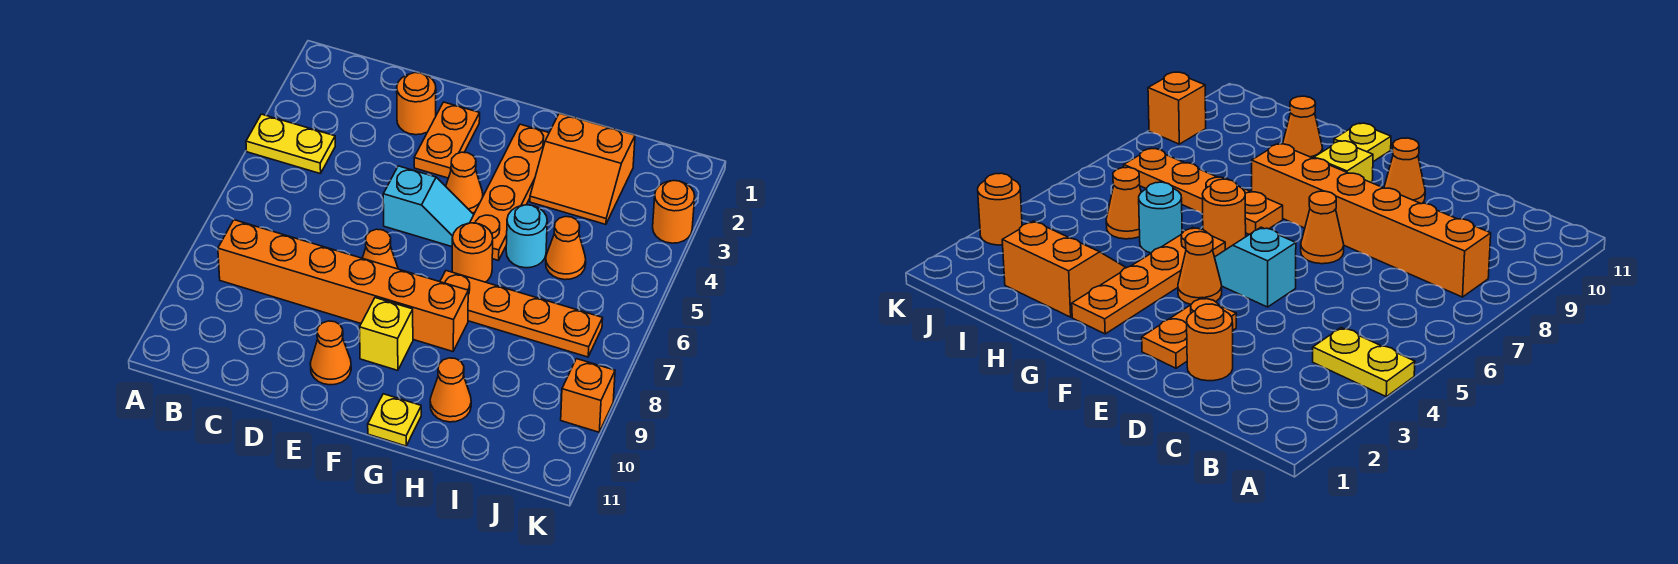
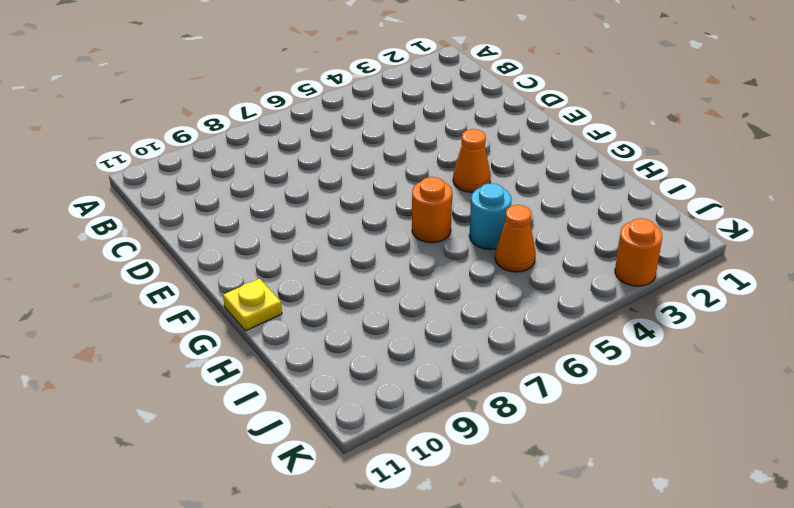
none -> yellow plate A4:B4 level 1
none -> orange brick B8:G8 level 1
none -> orange round brick D2 level 1

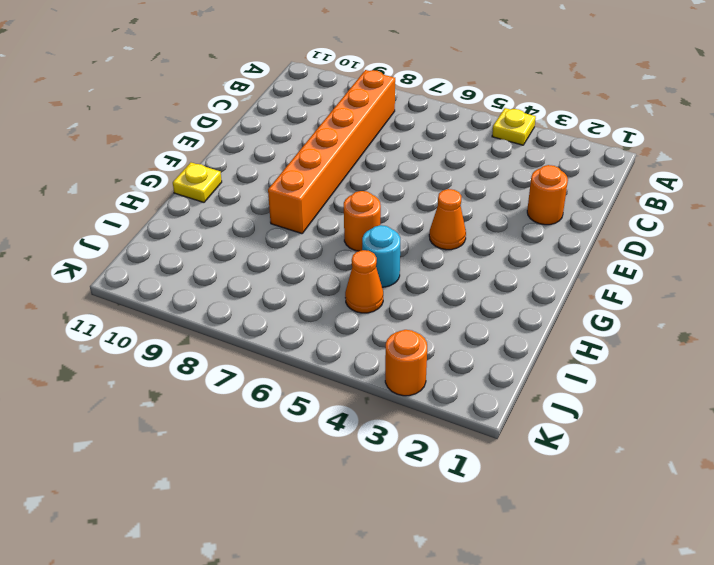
yellow plate A4 level 1 -> yellow plate A4:B4 level 1
none -> orange plate E2:E3 level 1
none -> cyan slope E5:F5 level 1 top E
none -> orange cone E7 level 1

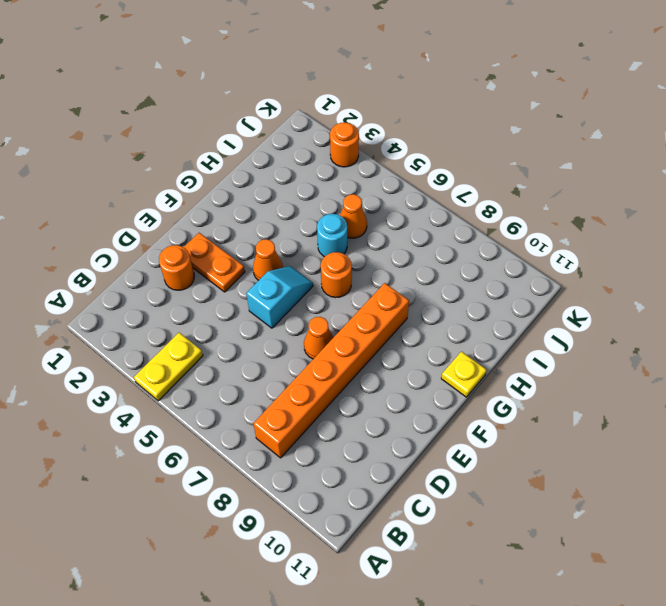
none -> orange cone E10 level 1
none -> yellow brick F9 level 1
none -> orange plate G2:G5 level 1

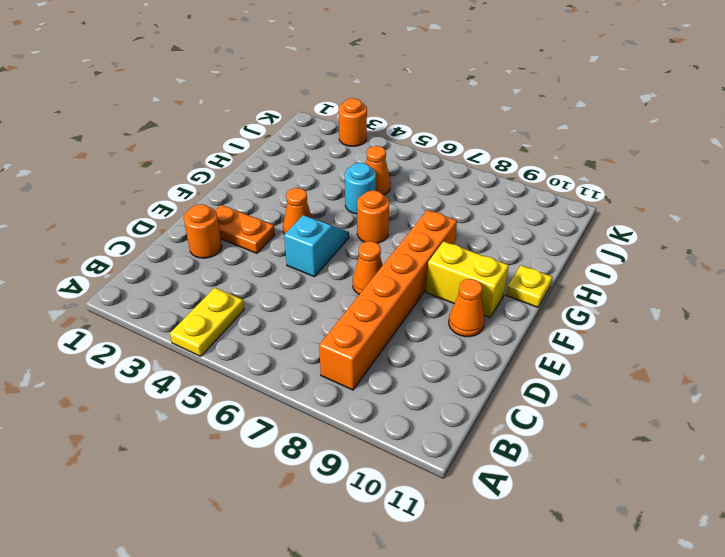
yellow brick F9:F10 level 1 -> yellow brick F9 level 1
none -> orange plate G2:G5 level 1
none -> orange plate G7:J7 level 1
none -> orange slope H2:I3 level 1 top 2

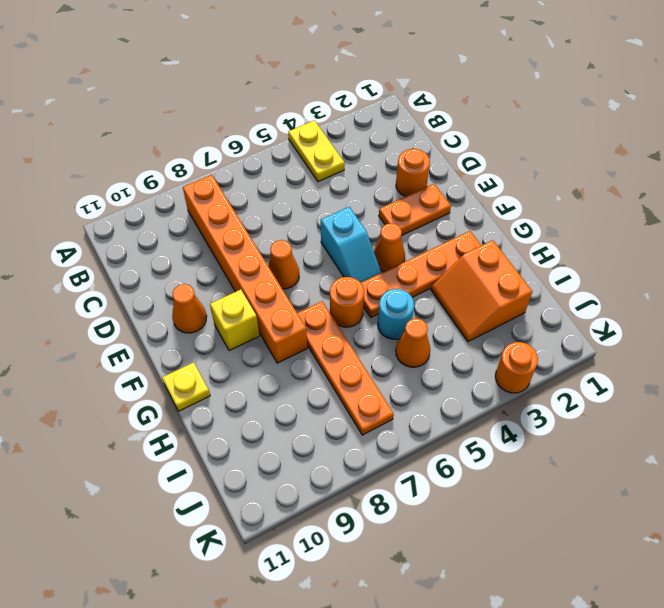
none -> orange cone H10 level 1
none -> orange brick K9 level 1

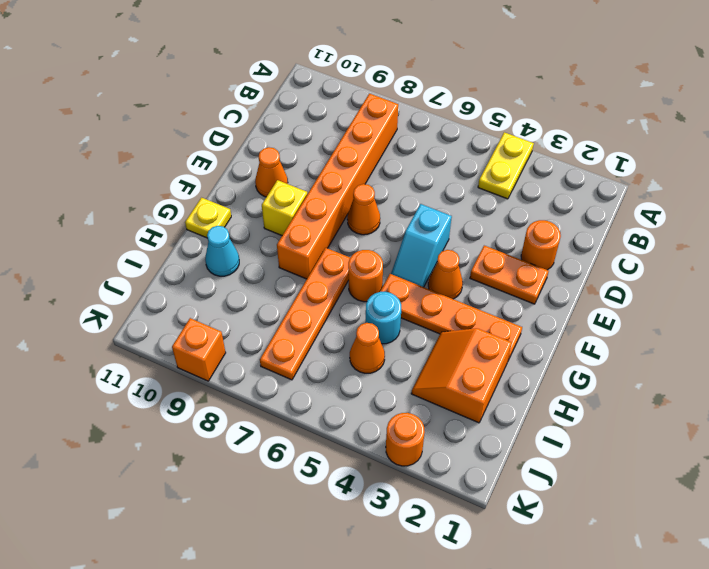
cyan cone H10 level 1 -> orange cone H10 level 1

